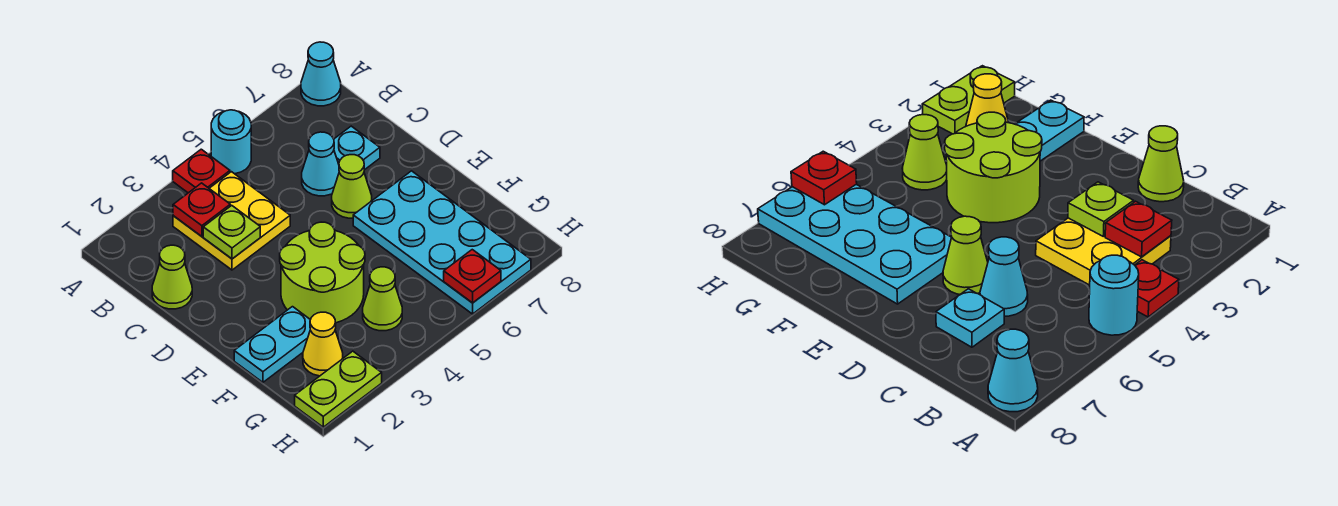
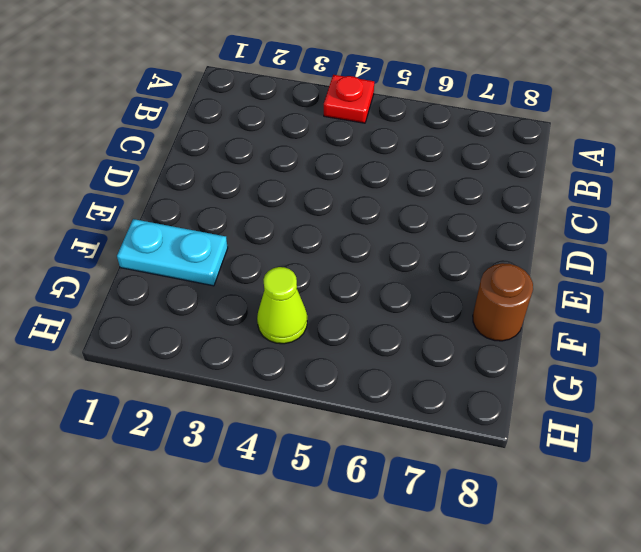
brown round brick F8 level 1 -> none
none -> cyan round brick A5 level 1
none -> cyan cone A8 level 1
none -> yellow plate B3:C4 level 1

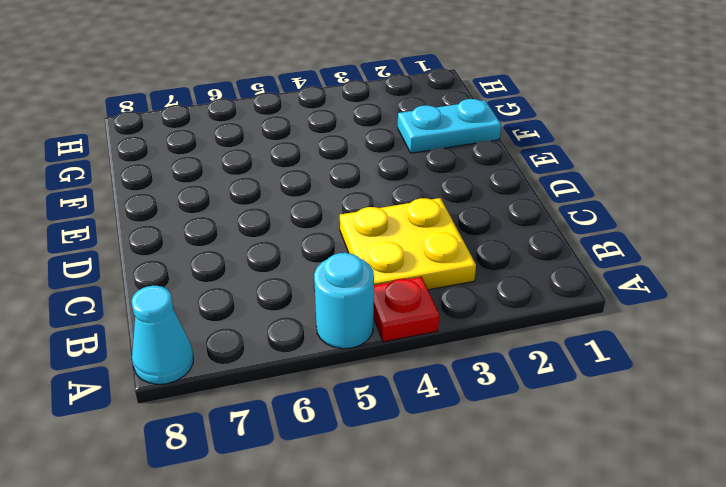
none -> lime cone C1 level 1
none -> cyan cone C6 level 1
none -> cyan plate C7 level 1

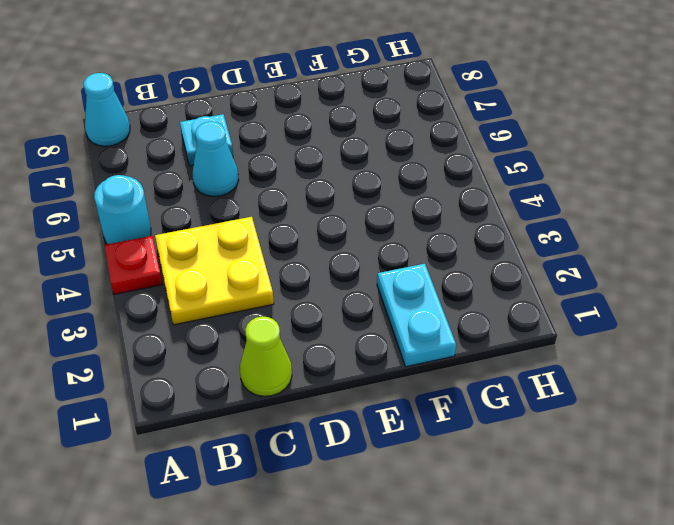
none -> lime cone D6 level 1
none -> lime round brick E3:F4 level 1
none -> cyan plate E6:H7 level 1

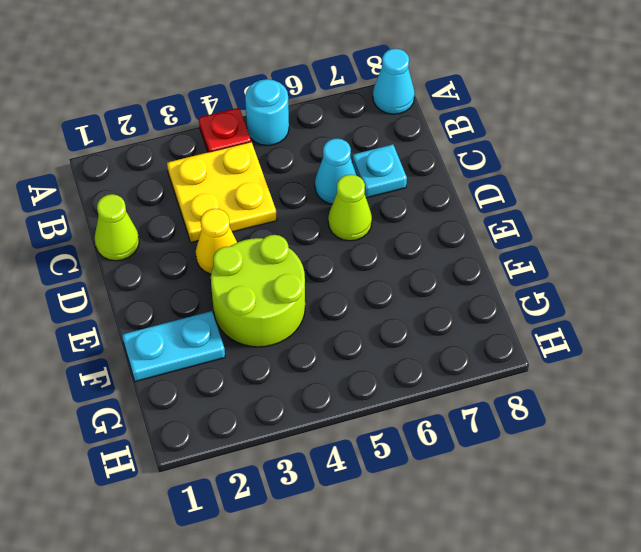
yellow cone D3 level 1 -> yellow cone G2 level 1
none -> cyan plate E6:H7 level 1
none -> lime cone G4 level 1
none -> lime plate H1:H2 level 1

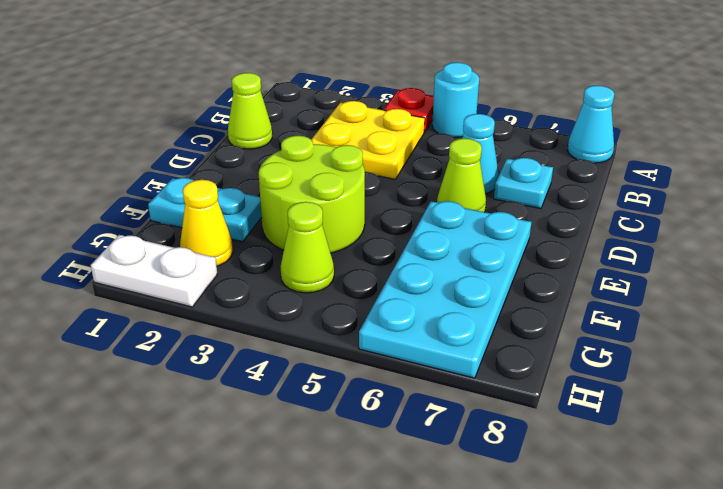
white plate H1:H2 level 1 -> lime plate H1:H2 level 1
none -> red plate B3 level 2
none -> lime plate C3 level 2
none -> red plate H6 level 2

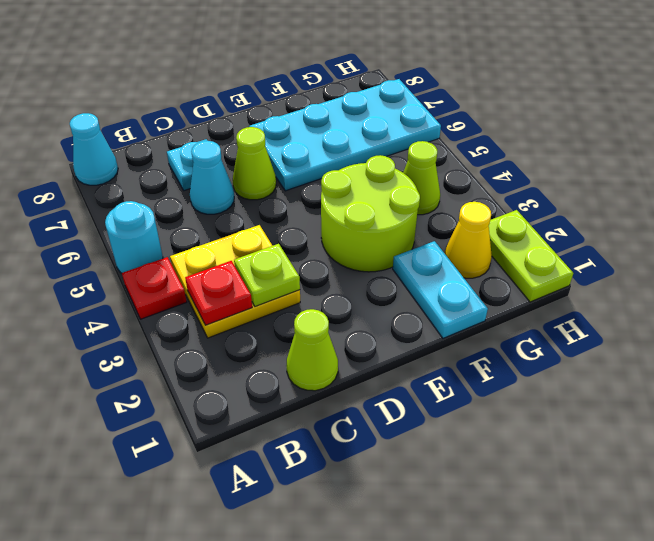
none -> red plate H6 level 2

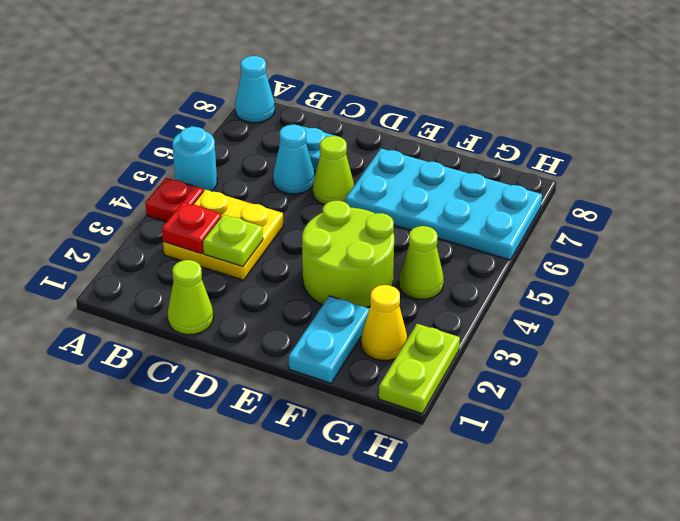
none -> red plate H6 level 2

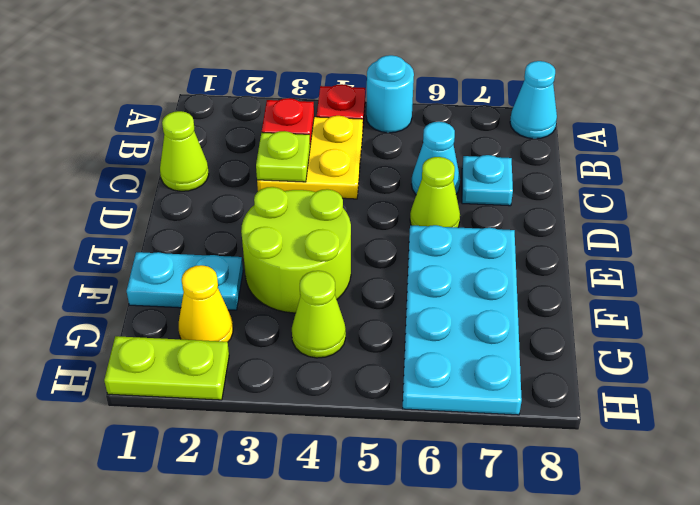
none -> red plate H6 level 2

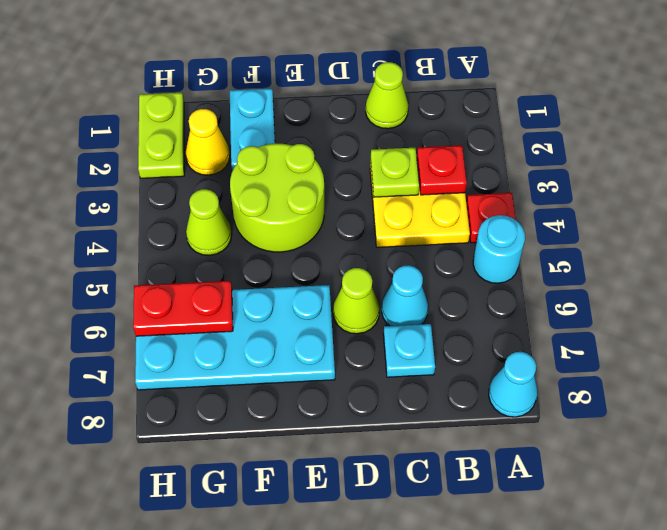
red plate G6:H6 level 2 -> red plate H6 level 2

